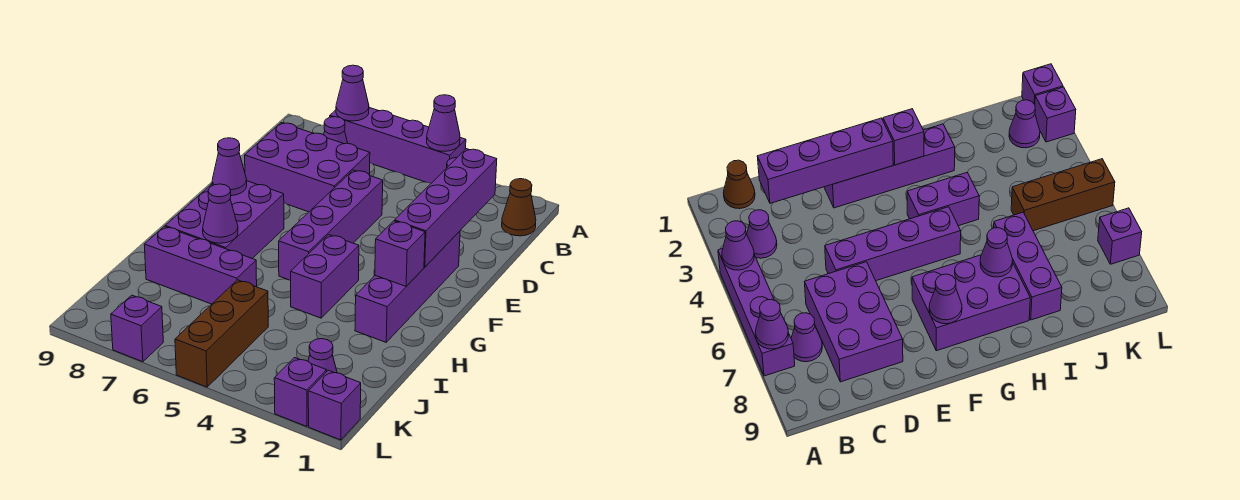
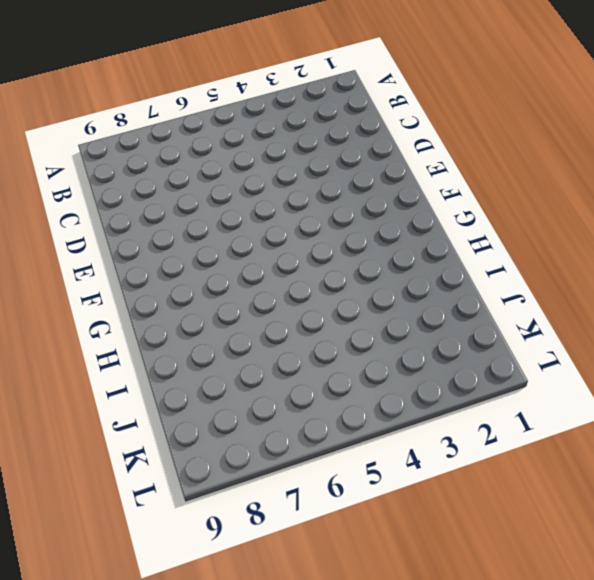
none -> purple brick A4:A7 level 1
none -> brown cone B1 level 1
none -> purple cone B3 level 1

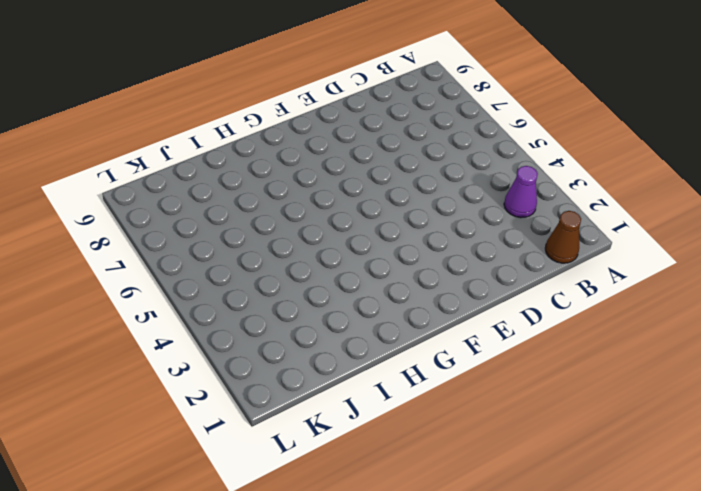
none -> purple brick A4:A7 level 1
none -> purple cone B7 level 1
none -> purple brick C6:D8 level 1

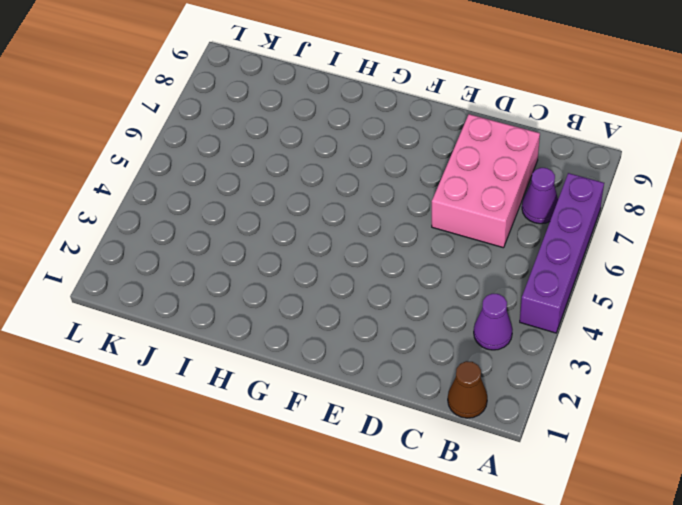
pink brick C6:D8 level 1 -> purple brick C6:D8 level 1
none -> purple brick D5:G5 level 1
none -> purple brick E2:H2 level 1
none -> purple brick F7:H8 level 1

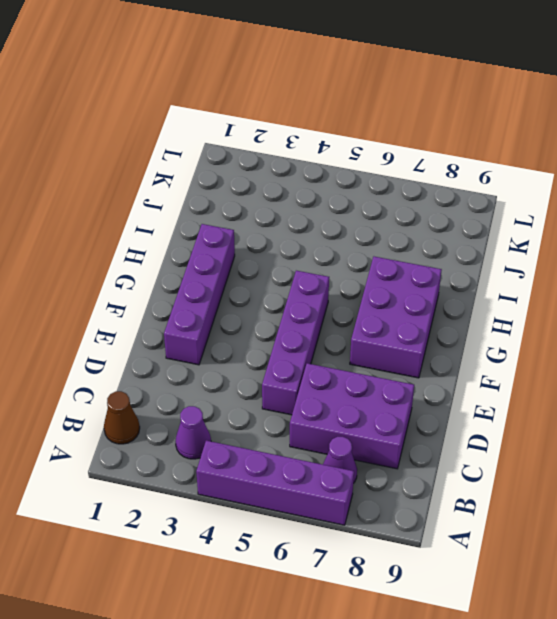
none -> purple brick G4:H4 level 1
none -> purple brick I6:I8 level 1
none -> brown brick J5:L5 level 1

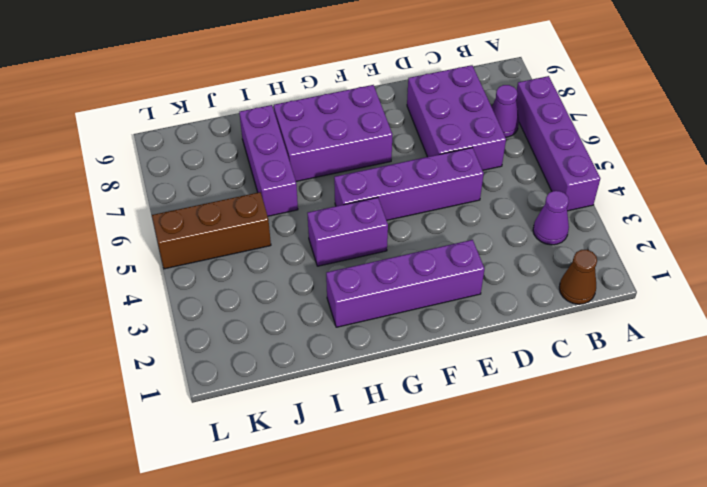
none -> purple cone K2 level 1
none -> purple brick L1 level 1
none -> purple brick L2 level 1

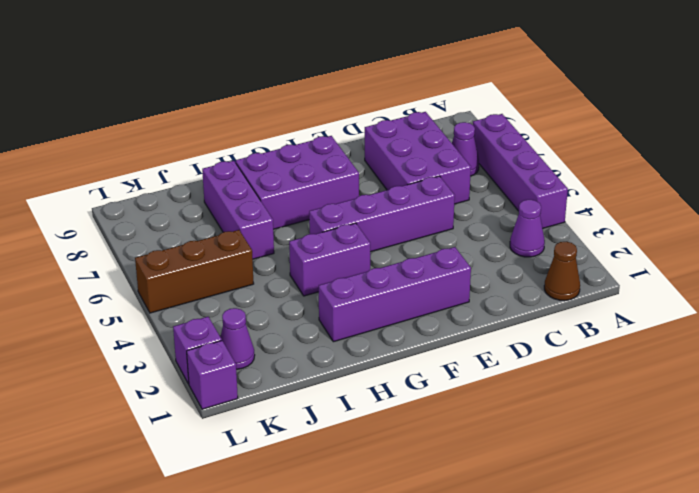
none -> purple brick L7 level 1
none -> purple cone A4 level 2
none -> purple cone A7 level 2

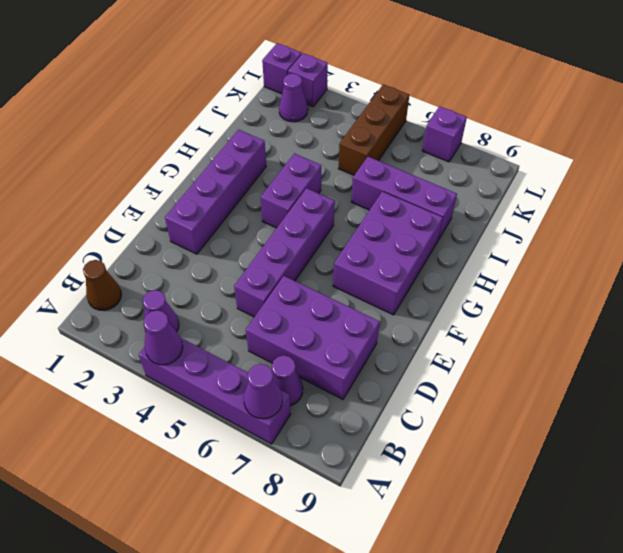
none -> purple brick C2:F2 level 2
none -> purple cone F8 level 2
none -> purple brick G2 level 2

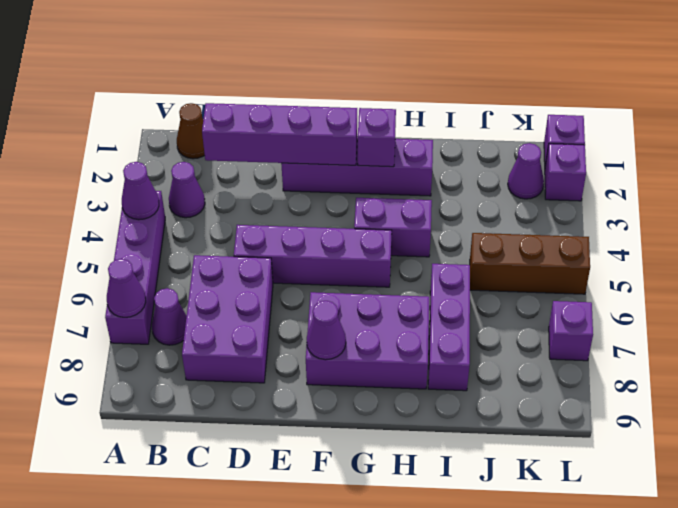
none -> purple cone H7 level 2

